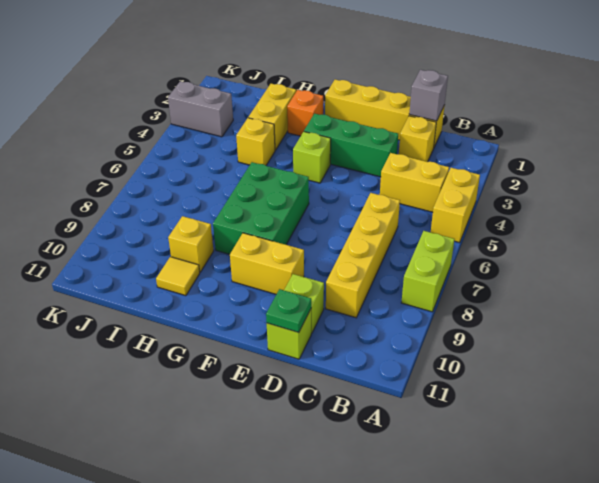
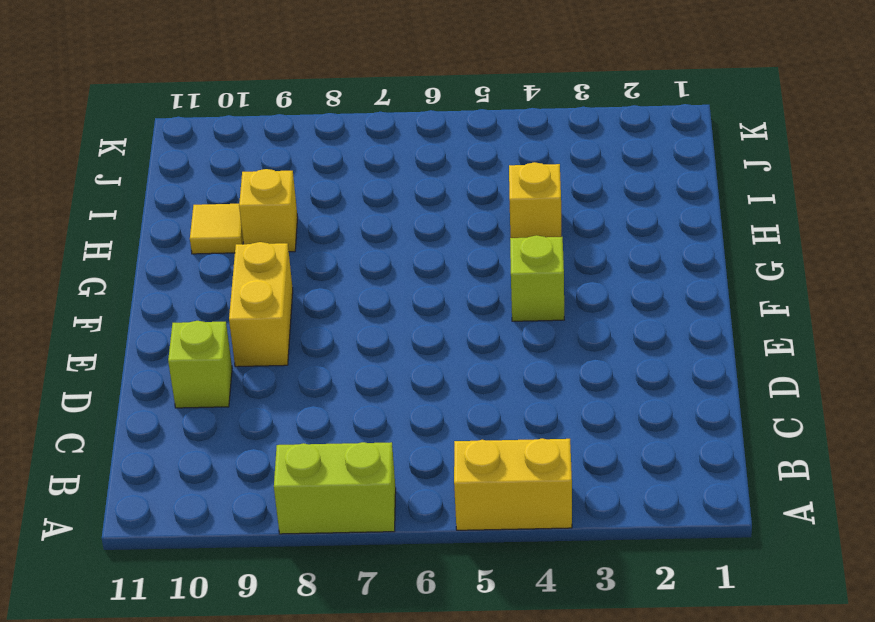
none -> yellow brick B4:C4 level 1
none -> yellow brick C1:F1 level 1
none -> yellow brick C2 level 1

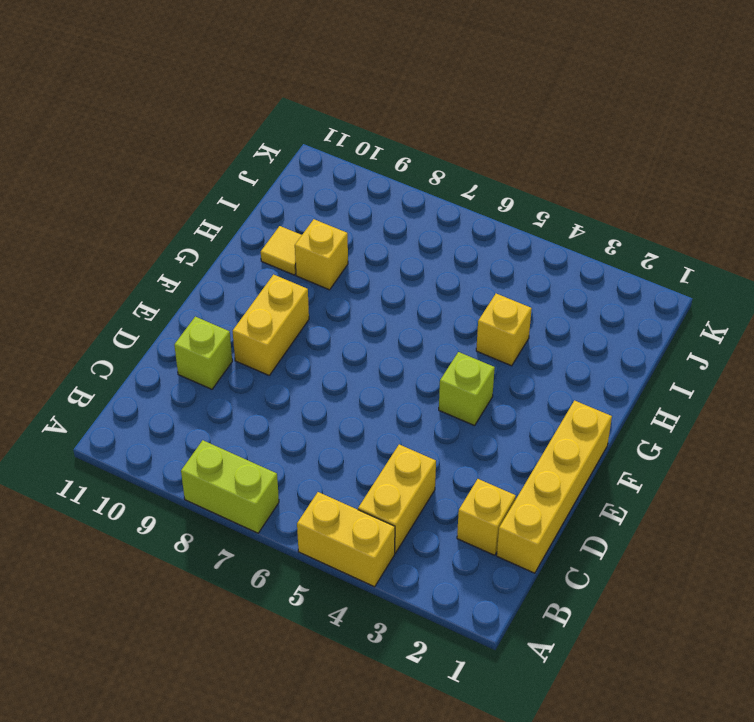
none -> yellow brick C6:C9 level 1
none -> green brick D3:F3 level 1
none -> lime brick D11 level 1

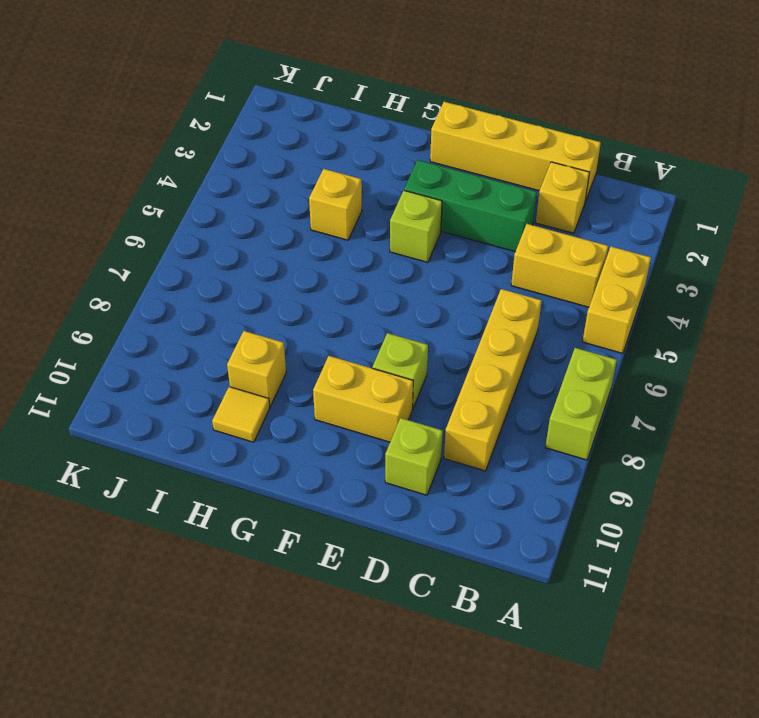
lime brick E8 level 1 -> lime brick D11 level 1
none -> green brick F6:G8 level 1
none -> orange brick G2 level 1
none -> yellow brick H2:H3 level 1

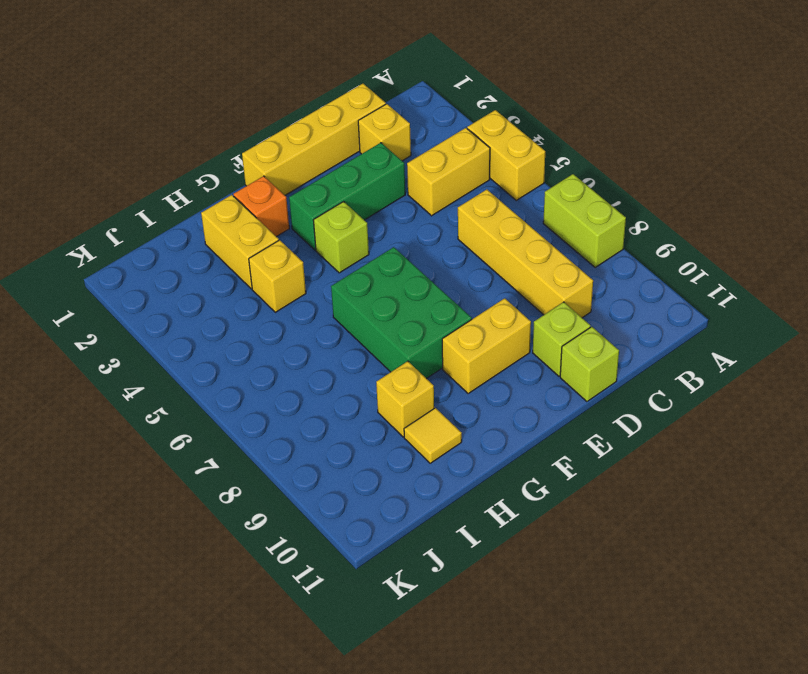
none -> grey brick J3:K3 level 1
none -> grey brick C1 level 2
none -> green plate D11 level 2

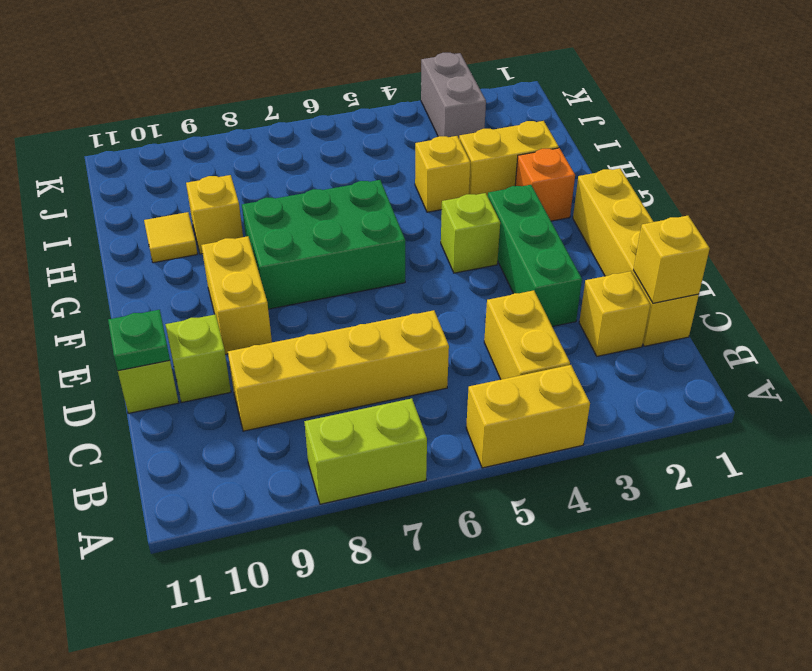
yellow brick C1 level 2 -> grey brick C1 level 2

